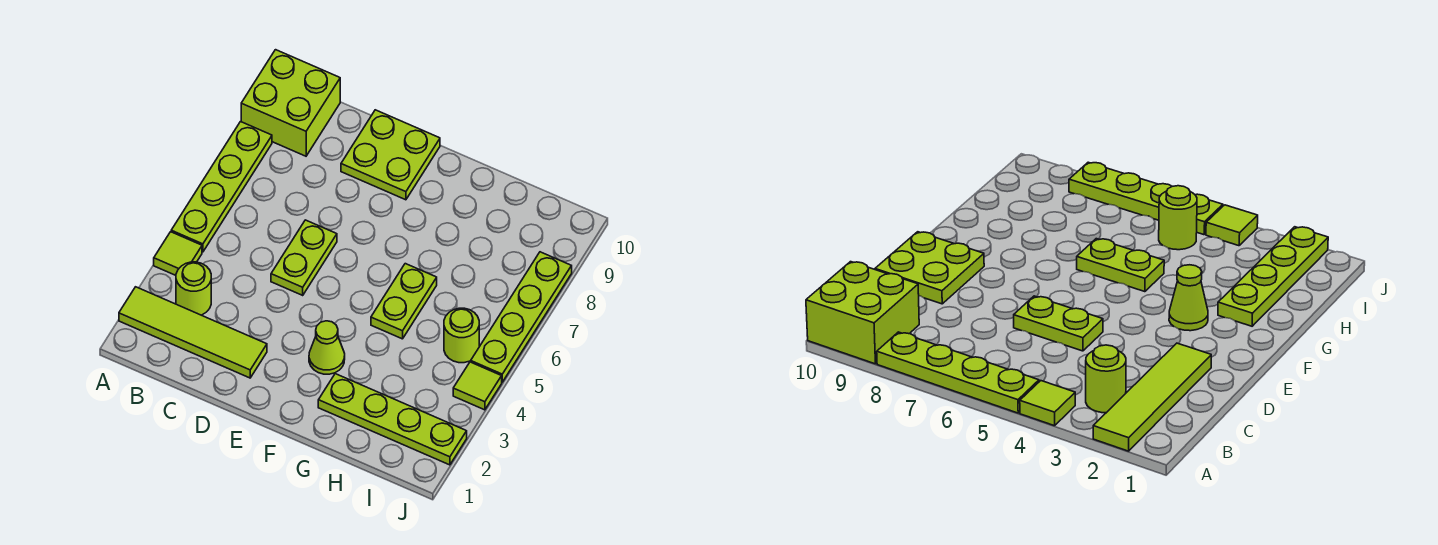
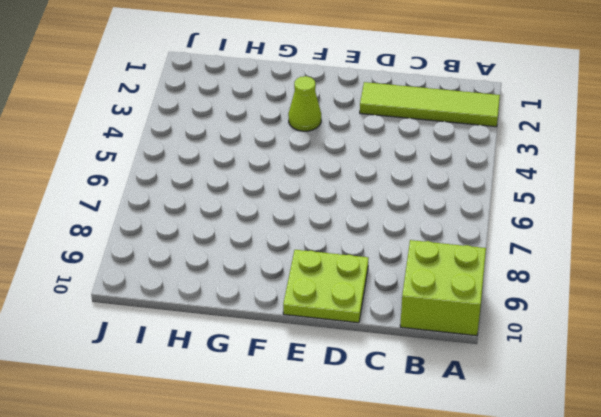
none -> lime tile A4 level 1
none -> lime plate A5:A8 level 1
none -> lime round brick B3 level 1

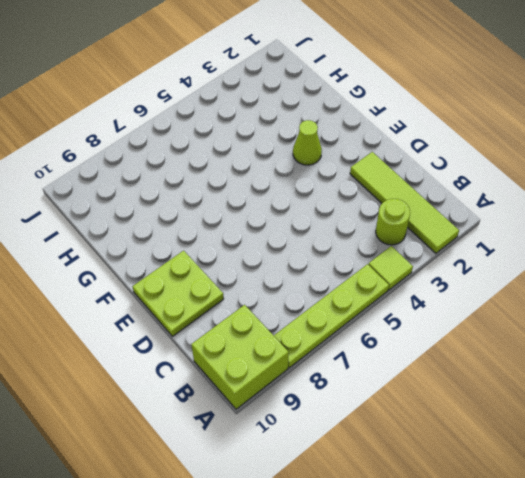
none -> lime plate D5:D6 level 1
none -> lime plate G2:J2 level 1
none -> lime plate G5:G6 level 1

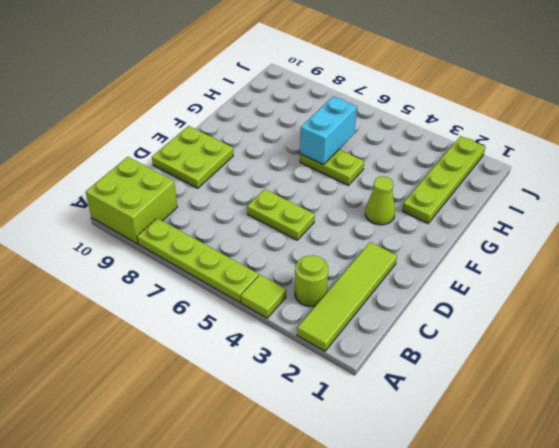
cyan brick G6:H6 level 2 -> none
none -> lime round brick I5 level 1
none -> lime tile J4 level 1
none -> lime plate J5:J8 level 1

